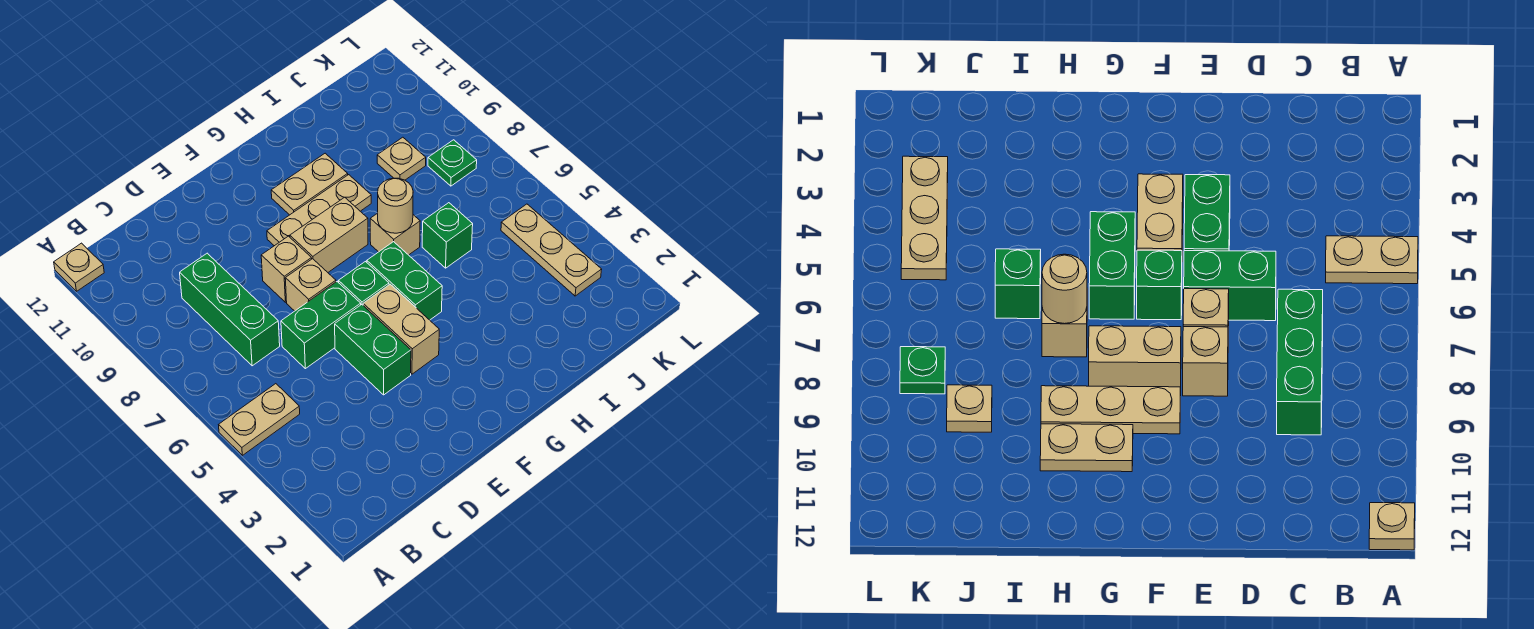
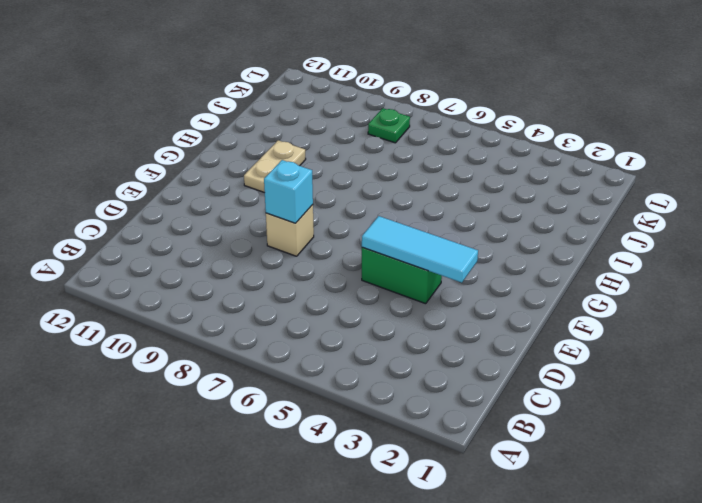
cyan tile E3:E5 level 2 -> none
cyan brick E8 level 2 -> none
none -> tan plate A5:B5 level 1
none -> tan plate A12 level 1
none -> green brick C7:C9 level 1

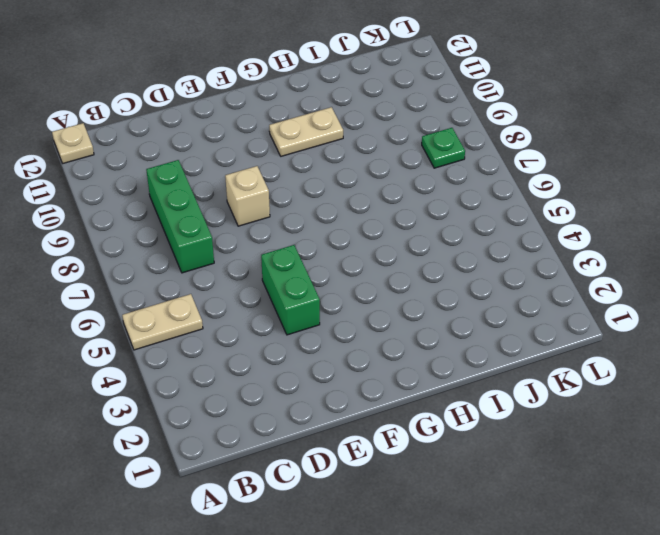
none -> green brick D6:E6 level 1
none -> tan brick E7 level 1
none -> tan brick F4:F5 level 1

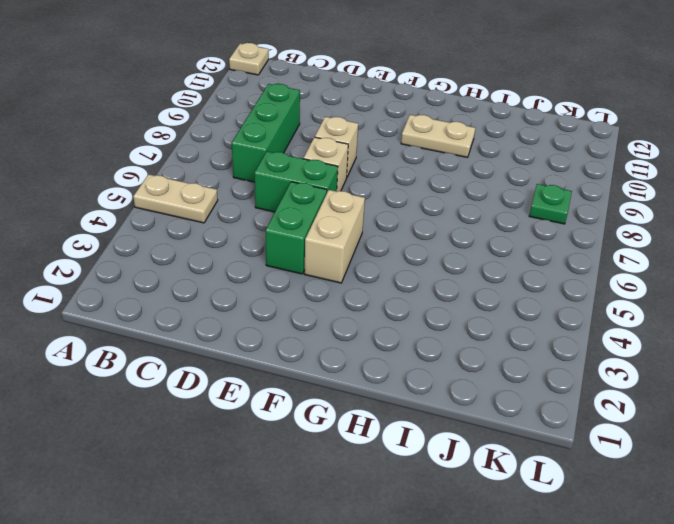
none -> green brick F6 level 1
none -> tan brick F8:G8 level 1
none -> tan plate F9:H9 level 1

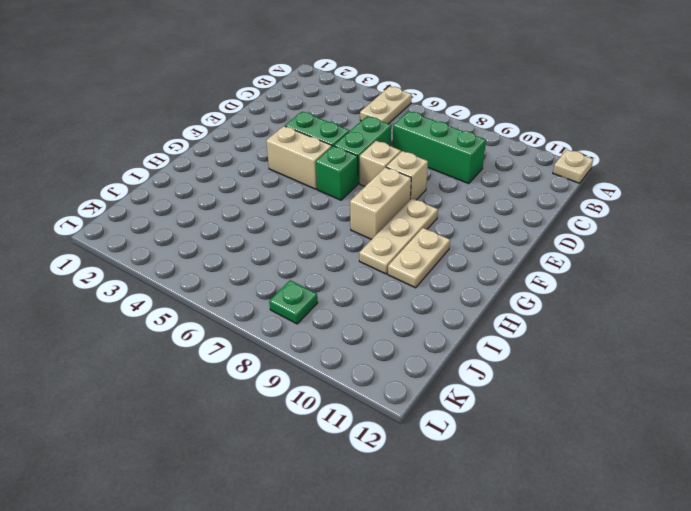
none -> green brick G5:G6 level 1
none -> tan brick H7 level 1
none -> green brick I6 level 1

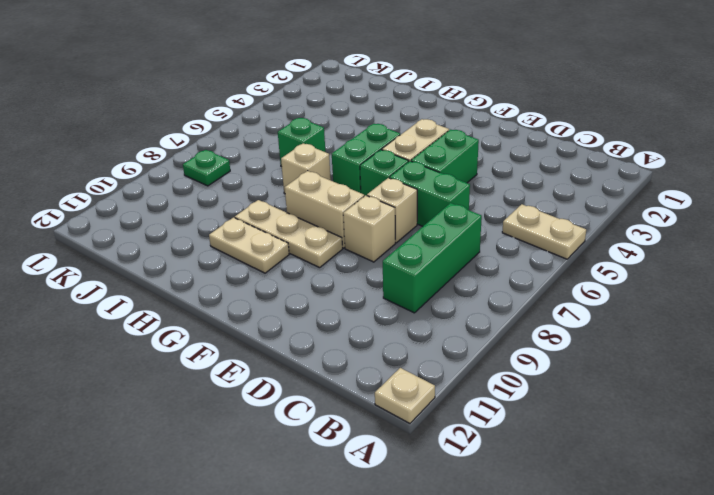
none -> tan plate J9 level 1
none -> tan plate K3:K5 level 1
none -> tan round brick H7 level 2

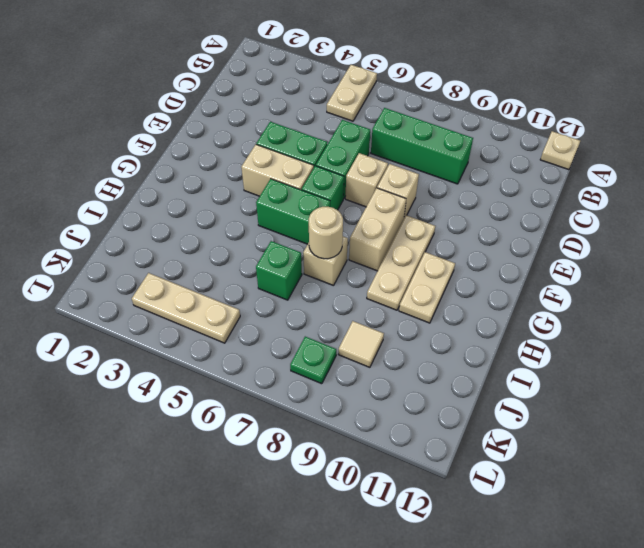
tan tile J9 level 1 -> tan plate J9 level 1

